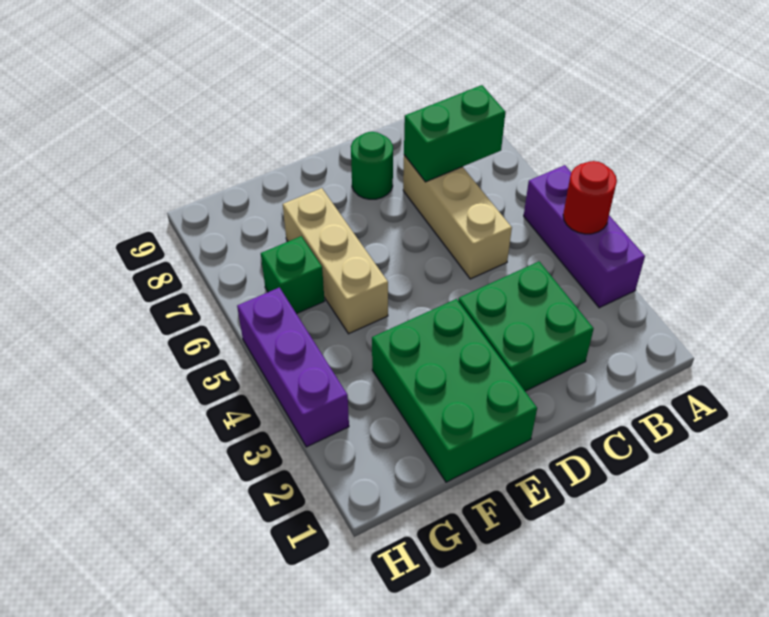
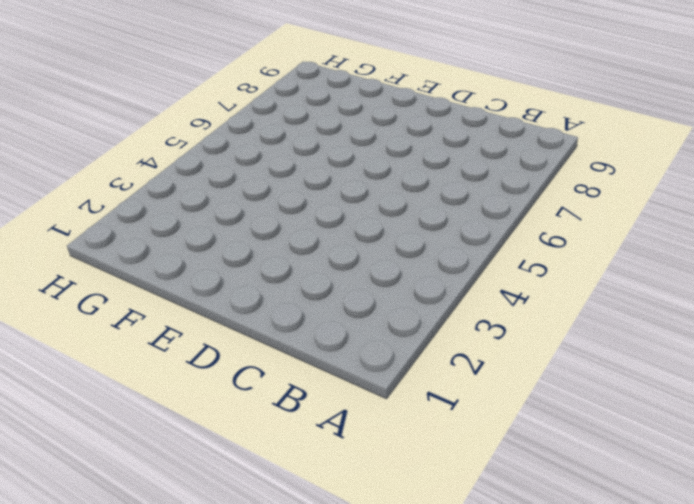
none -> purple brick A3:A5 level 1
none -> green brick C2:D3 level 1

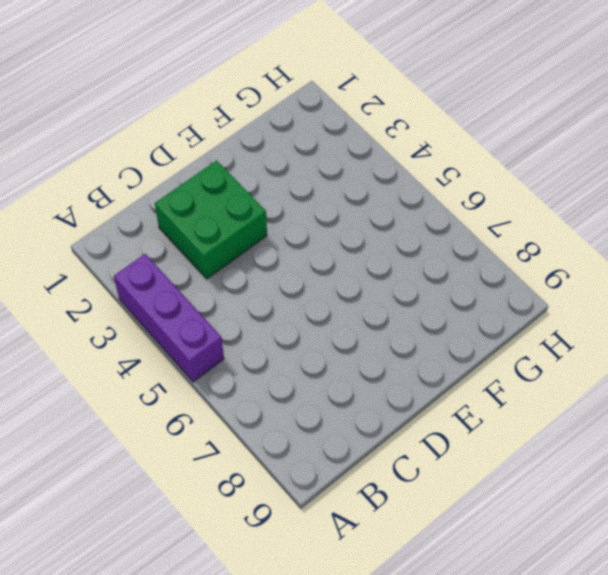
none -> tan brick C5:C7 level 1
none -> green round brick D8 level 1

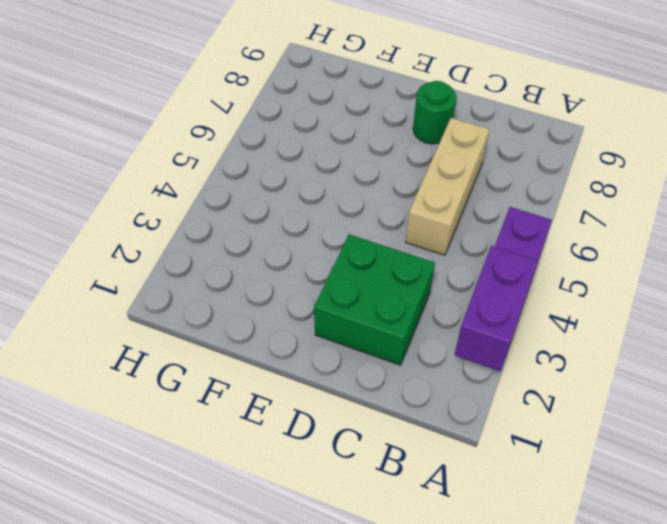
purple brick A2:A3 level 2 -> none
none -> green brick E1:F3 level 1
none -> tan brick F5:F7 level 1

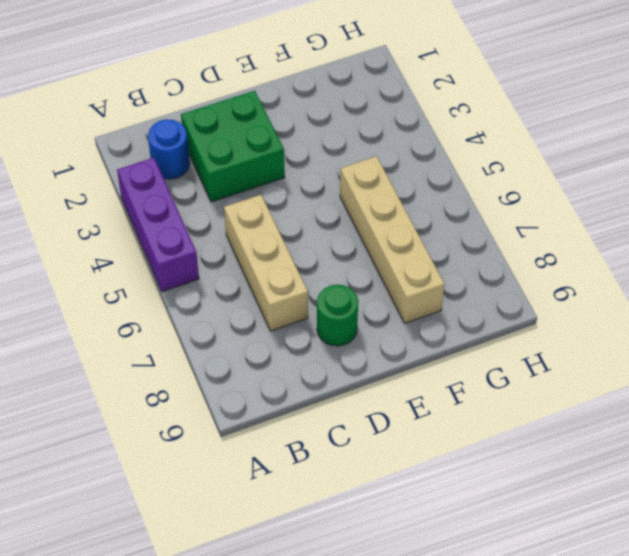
blue round brick B2 level 1 -> none
tan brick F5:F8 level 1 -> tan brick F5:F7 level 1
none -> green brick E1:F3 level 1
none -> green brick G6 level 1

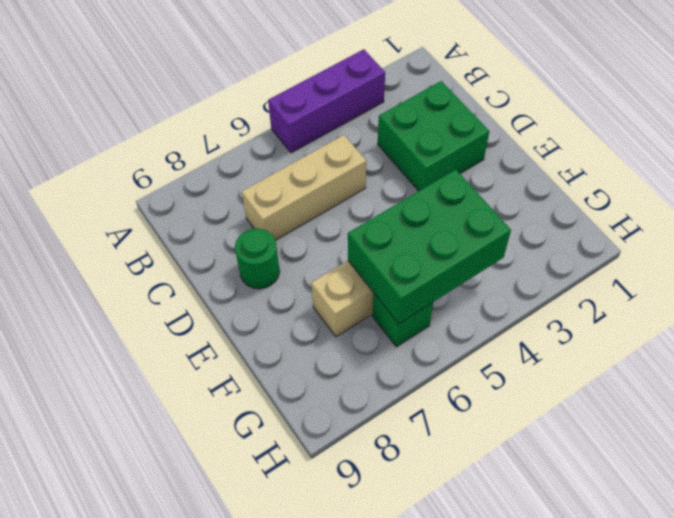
green brick F4:G6 level 2 -> green brick E1:F3 level 1
none -> purple brick H3:H5 level 1
none -> red round brick A4 level 2

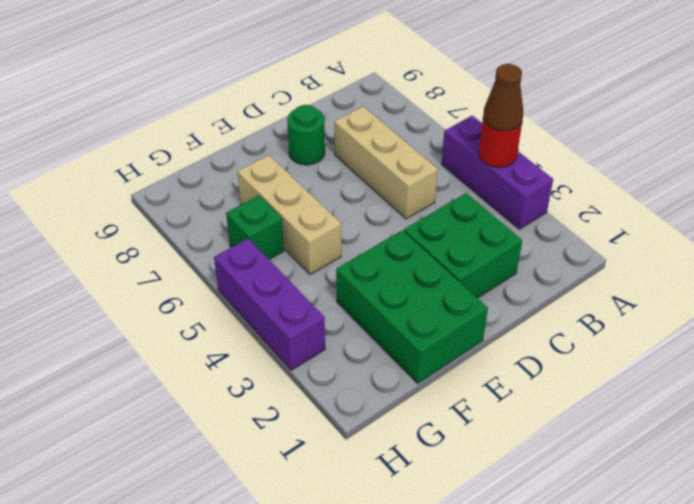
brown cone A4 level 3 -> none
none -> green brick B7:C7 level 2

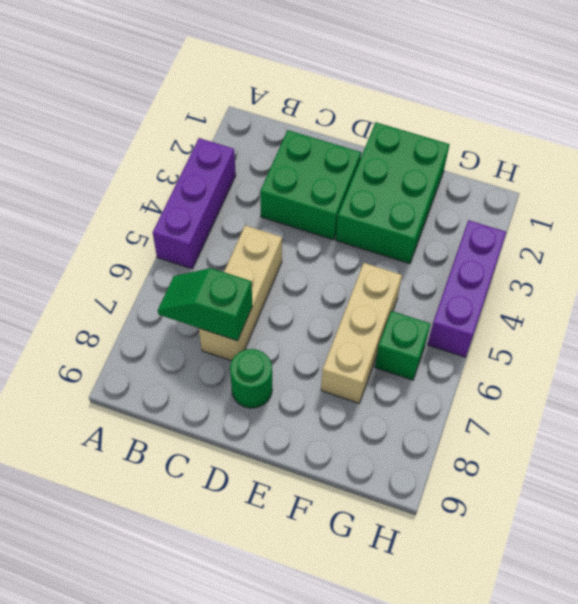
green slope B7:C7 level 2 top C -> green brick B7:C7 level 2
none -> red round brick A4 level 2

